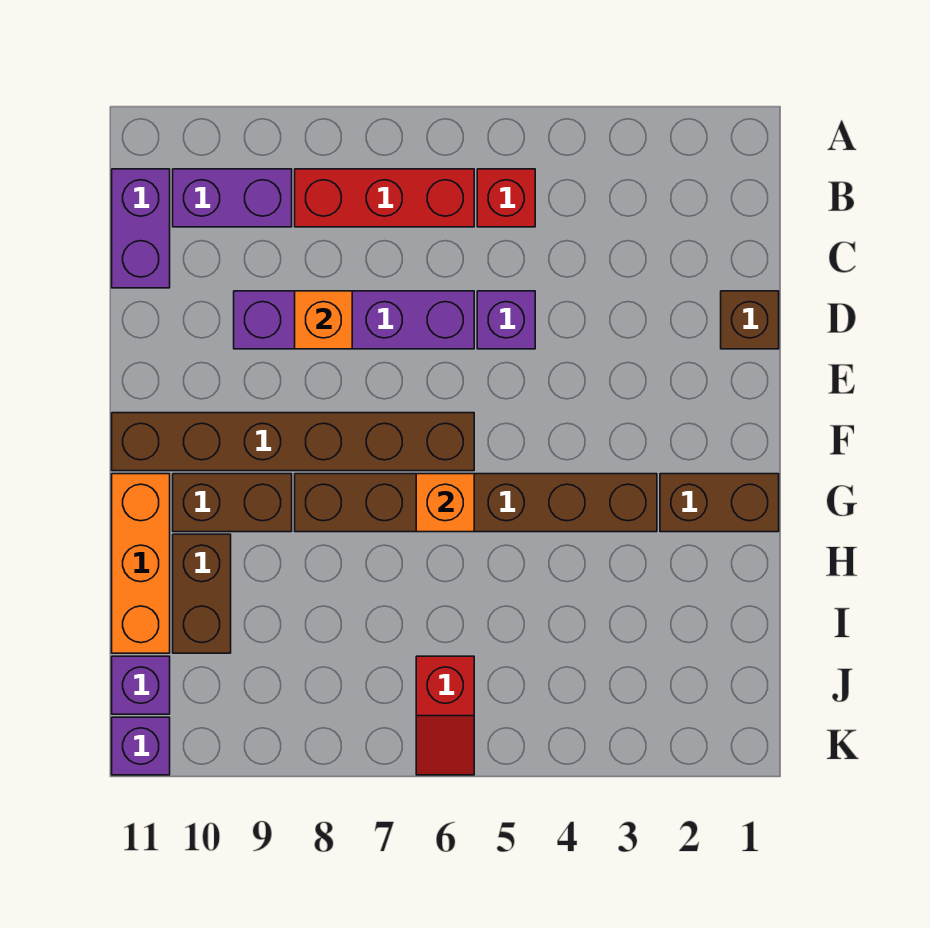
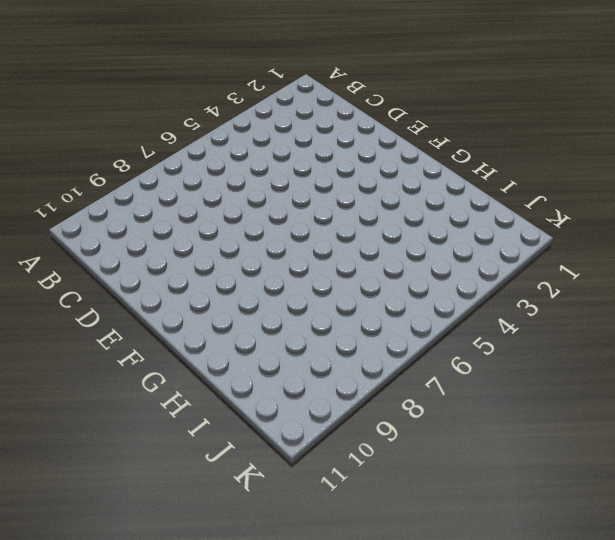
none -> red brick B5 level 1
none -> red brick B6:B8 level 1
none -> purple brick B9:B10 level 1

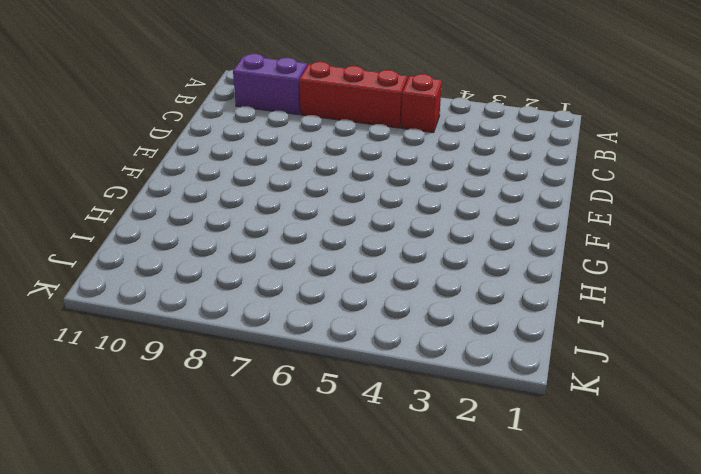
none -> purple brick B11:C11 level 1
none -> brown brick D1 level 1
none -> purple brick D5 level 1

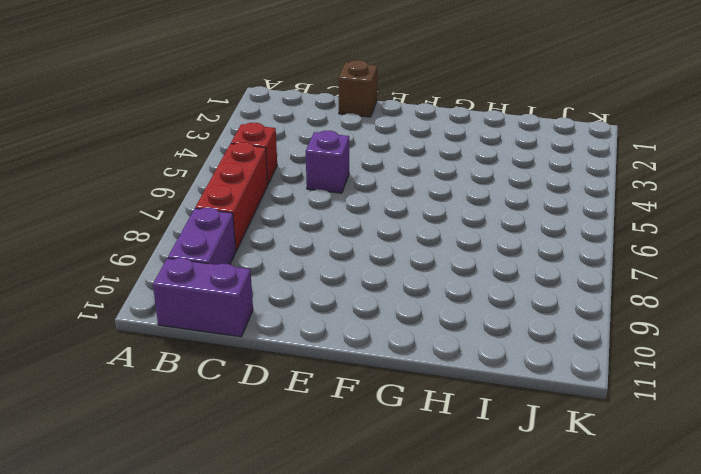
none -> purple brick D6:D9 level 1
none -> brown brick F6:F11 level 1
none -> brown brick G1:G2 level 1

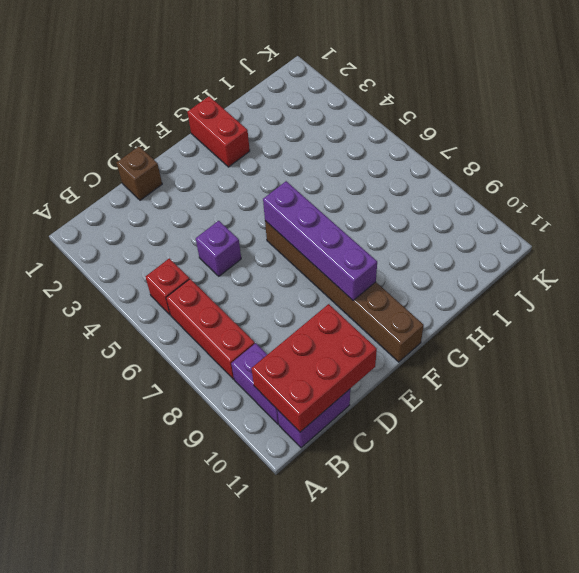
red brick B10:D11 level 2 -> none
purple brick F6:F9 level 2 -> purple brick D6:D9 level 1
red brick G1:G2 level 1 -> brown brick G1:G2 level 1
none -> brown brick G3:G8 level 1
none -> brown brick G9:G10 level 1
none -> orange brick G11:I11 level 1

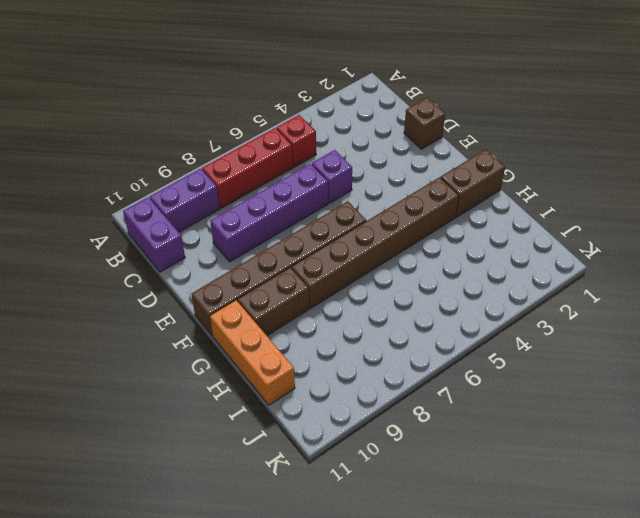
none -> brown brick H10:I10 level 1
none -> red slope J6:K6 level 1 top J
none -> purple brick J11 level 1

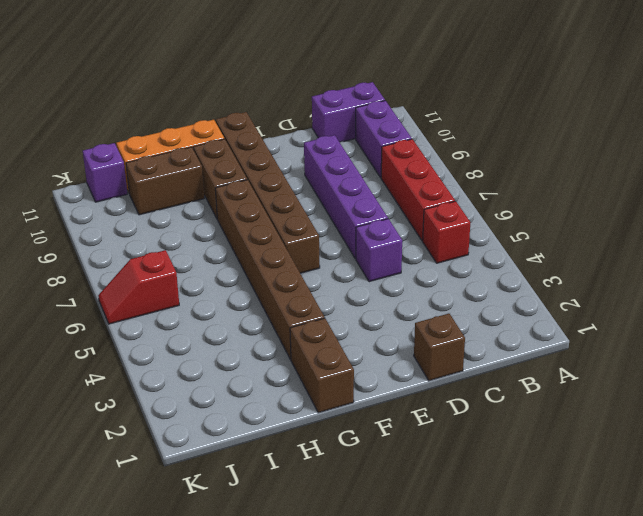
none -> purple brick K11 level 1
none -> orange brick D8 level 2
none -> orange brick G6 level 2

